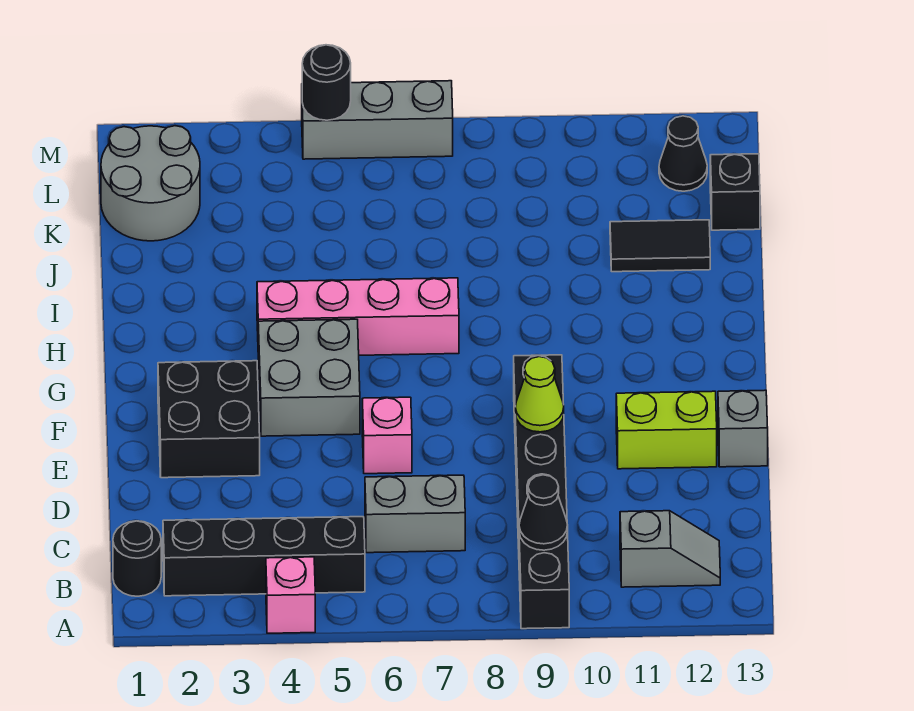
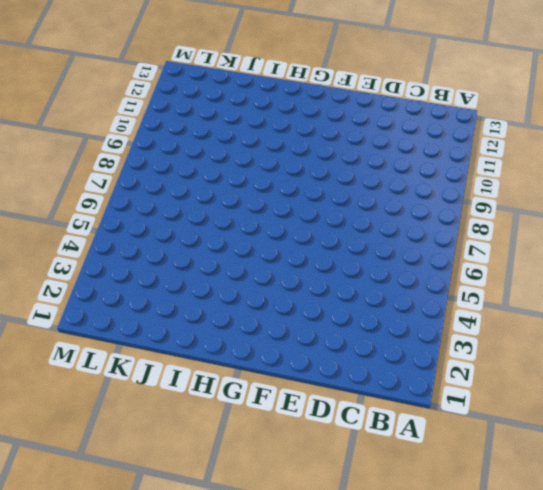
none -> pink brick A4 level 1
none -> black brick A9:F9 level 1
none -> black round brick B1 level 1

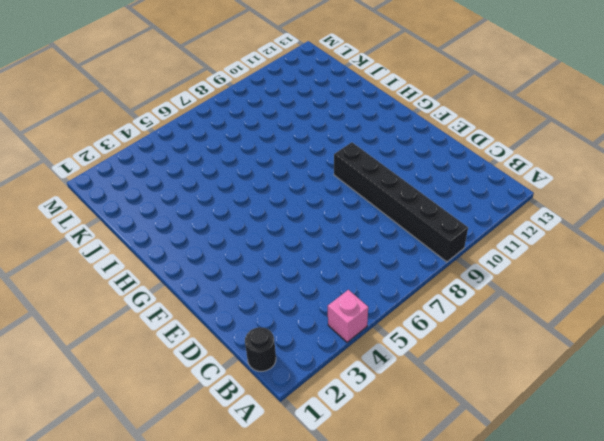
none -> black brick B2:B5 level 1
none -> grey slope B11:B12 level 1 top 11
none -> grey brick C6:C7 level 1

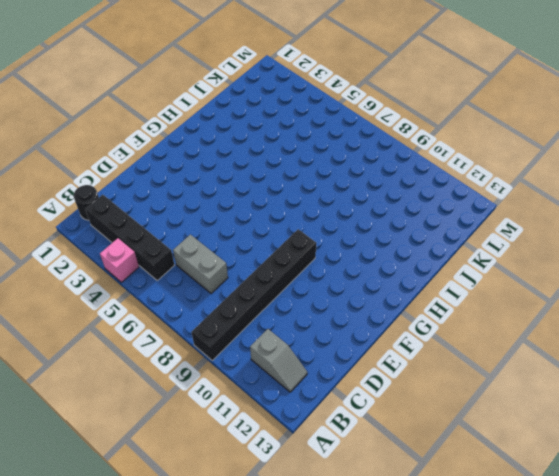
none -> black brick E2:F3 level 1
none -> pink brick E6 level 1
none -> lime brick E11:E12 level 1

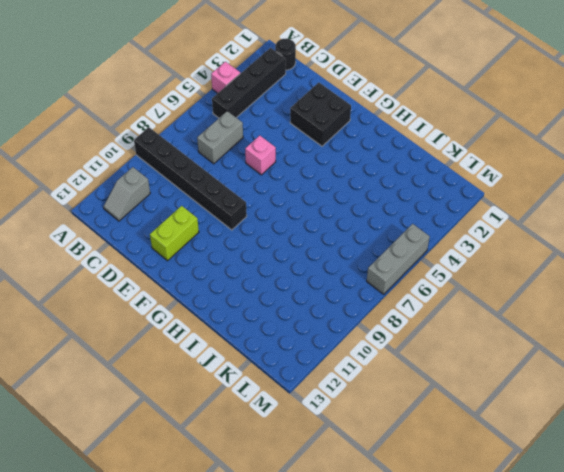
none -> grey brick E13 level 1
none -> grey brick F4:G5 level 1
none -> pink brick H4:H7 level 1

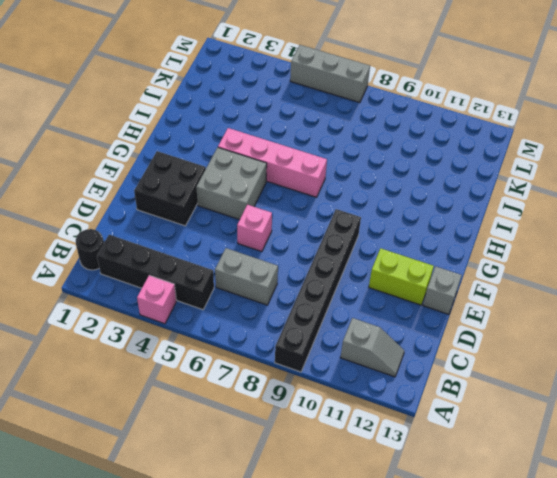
none -> black tile J11:J12 level 1
none -> grey round brick K1:L2 level 1
none -> black brick K13 level 1

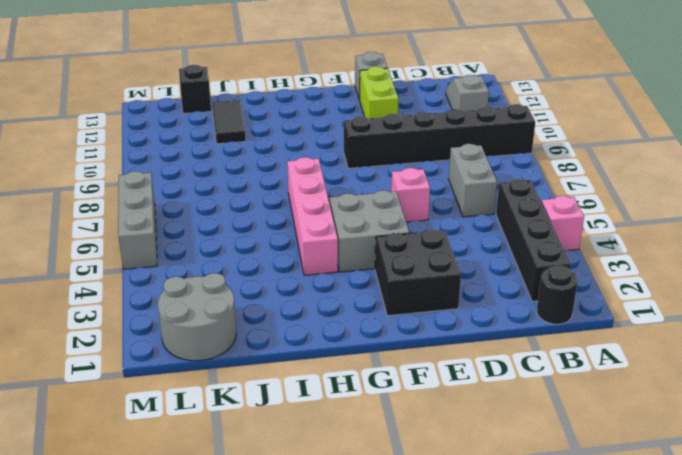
none -> black cone L12 level 1
none -> black cone B9 level 2
none -> lime cone E9 level 2

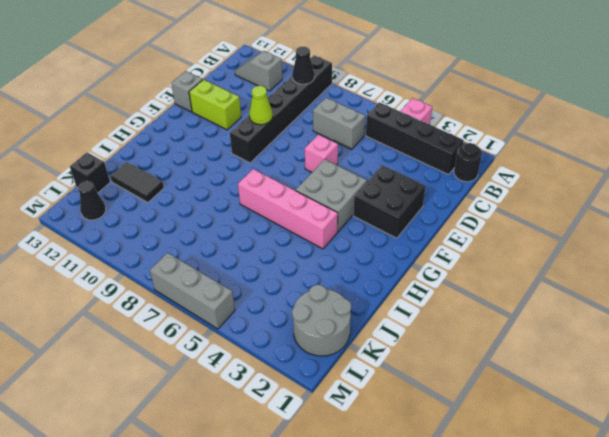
none -> black round brick M5 level 2

